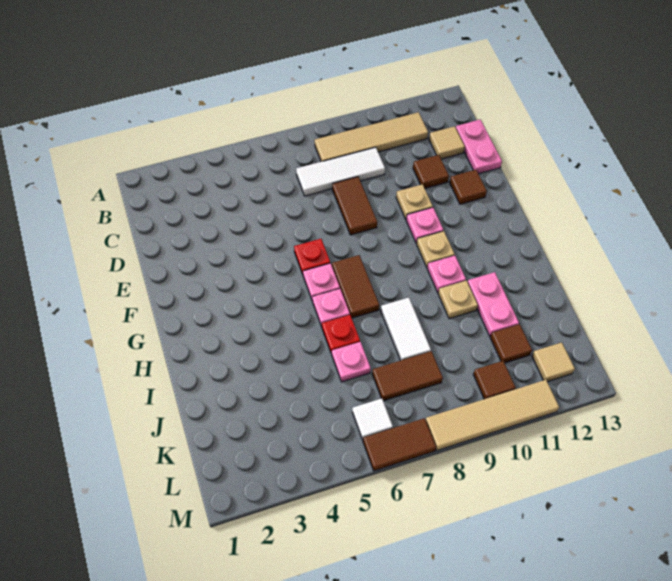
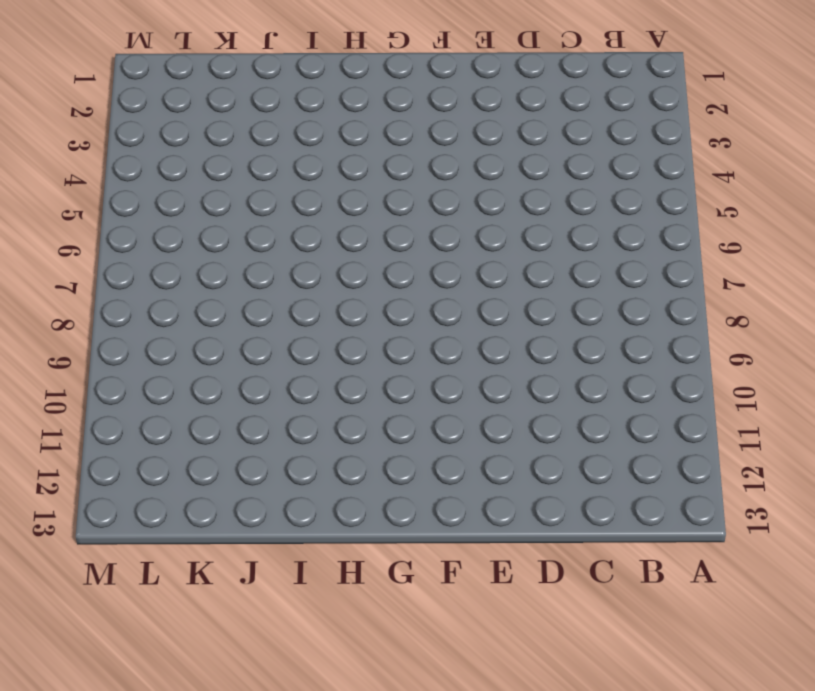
none -> tan tile B8:B11 level 1
none -> white tile C7:C9 level 1
none -> tan tile C12 level 1

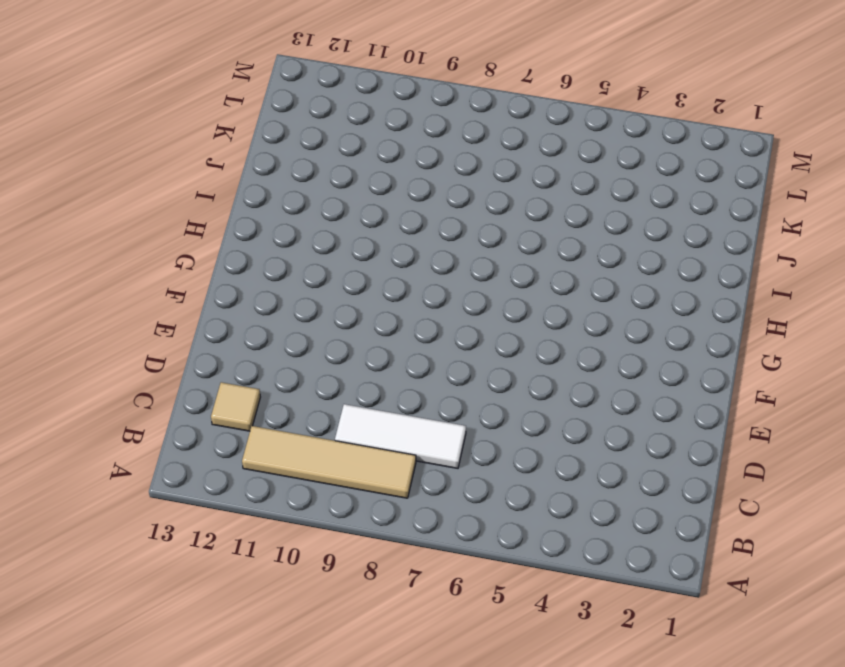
none -> pink plate C13:D13 level 1
none -> brown tile D8:E8 level 1
none -> brown tile D11 level 1

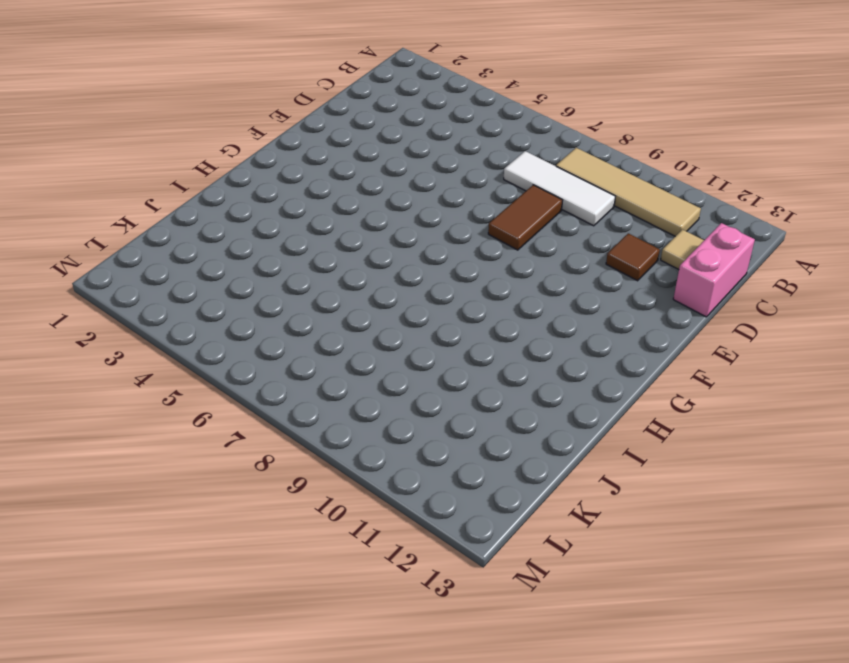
pink brick C13:D13 level 1 -> pink plate C13:D13 level 1
none -> tan plate E10 level 1
none -> brown tile E12 level 1
none -> red plate F6 level 1

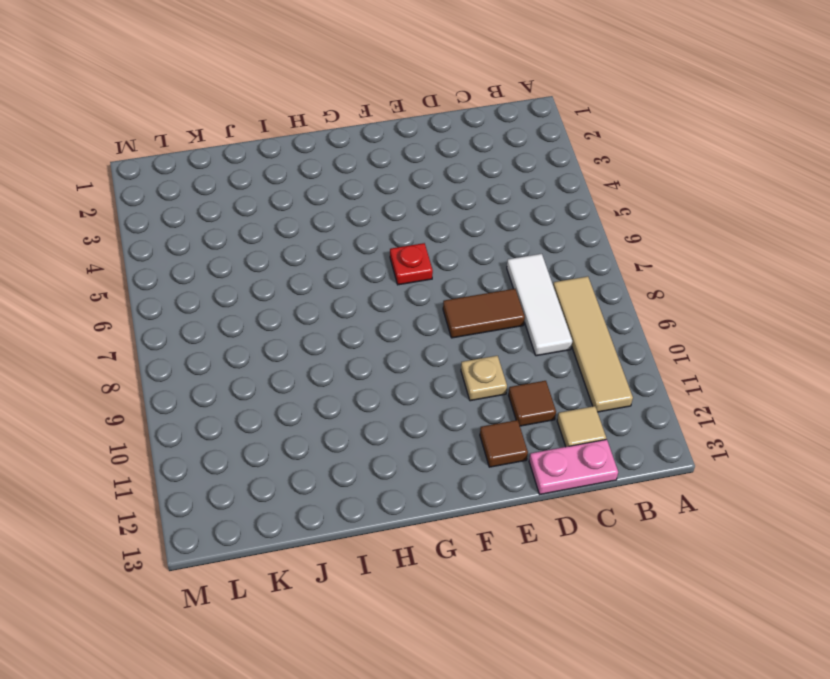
none -> pink plate F10 level 1
none -> pink plate G6 level 1
none -> brown tile G7:H7 level 1

